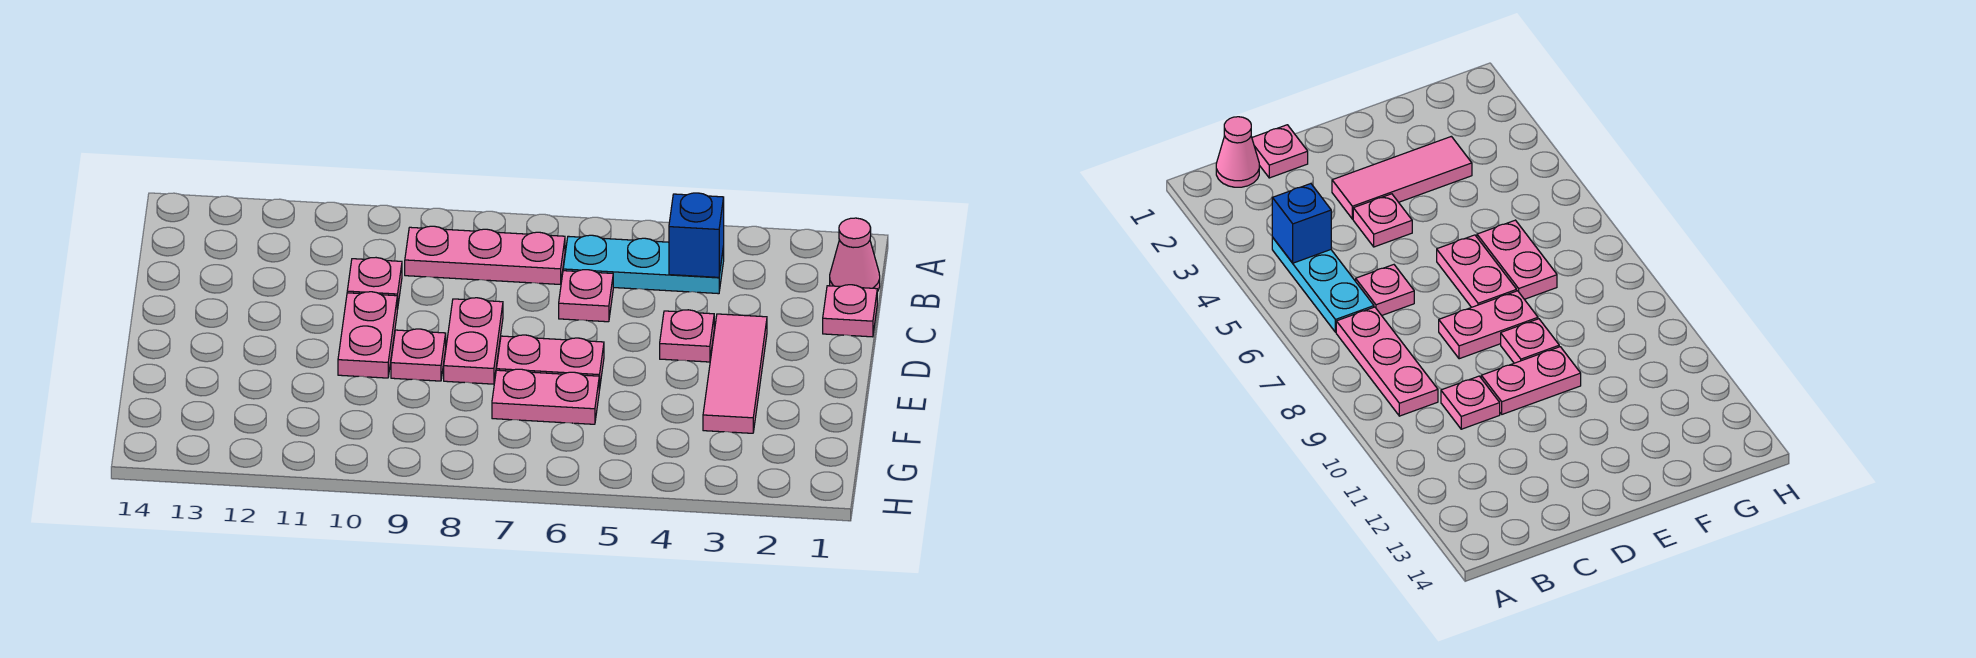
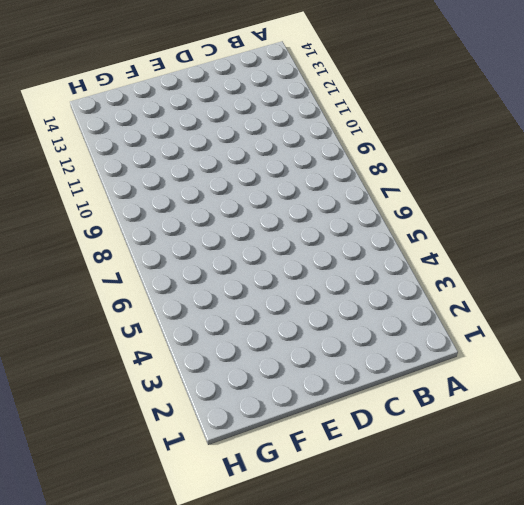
none -> pink cone B1 level 1
none -> cyan plate B4:B6 level 1
none -> pink plate B7:B9 level 1

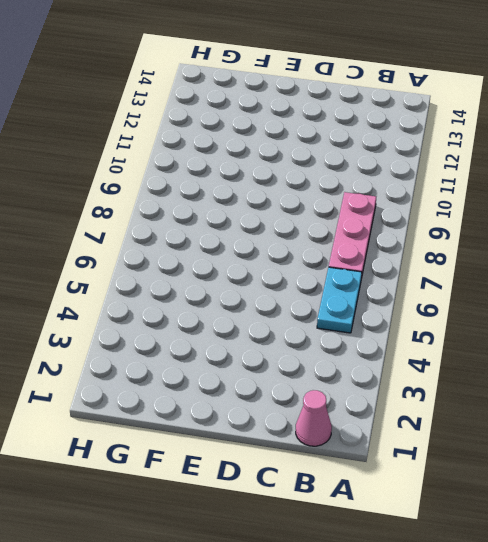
cyan plate B5:B6 level 1 -> cyan plate B4:B6 level 1
none -> pink plate C1 level 1
none -> pink plate C6 level 1
none -> pink plate C10 level 1

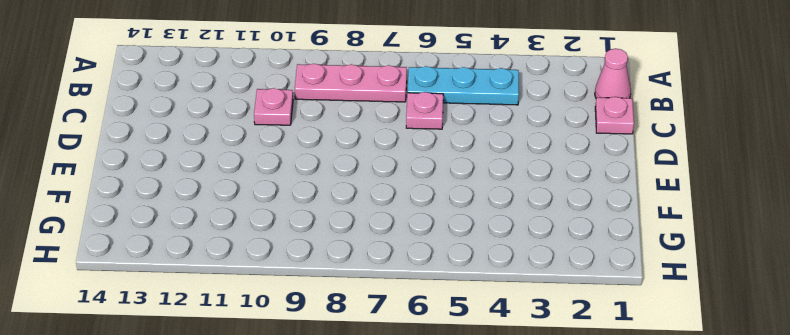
none -> pink tile D3:F3 level 1
none -> pink plate D4 level 1
none -> pink plate D8:E8 level 1

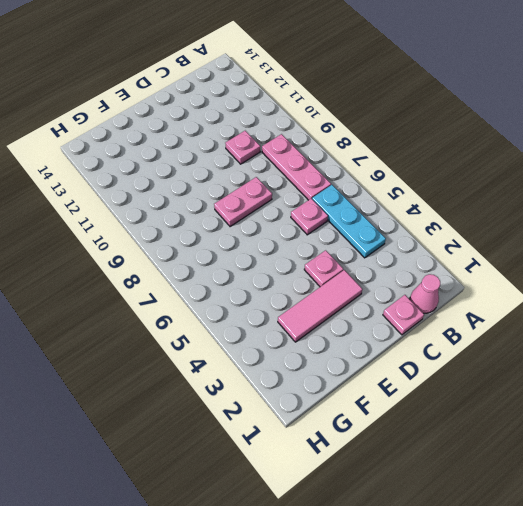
none -> pink plate D10:E10 level 1
none -> pink plate E6:E7 level 1
none -> pink plate E9 level 1

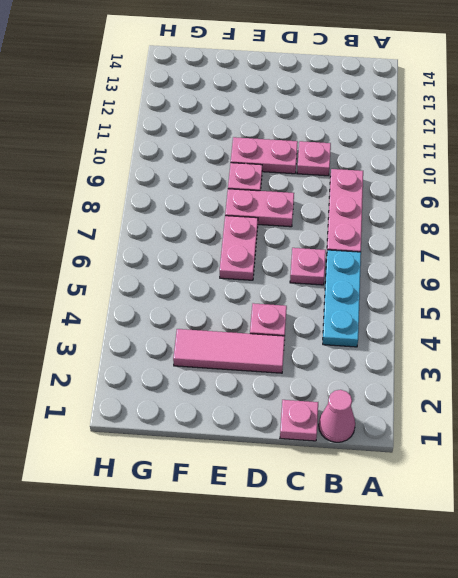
none -> pink plate F6:F7 level 1
none -> blue brick B4 level 2

